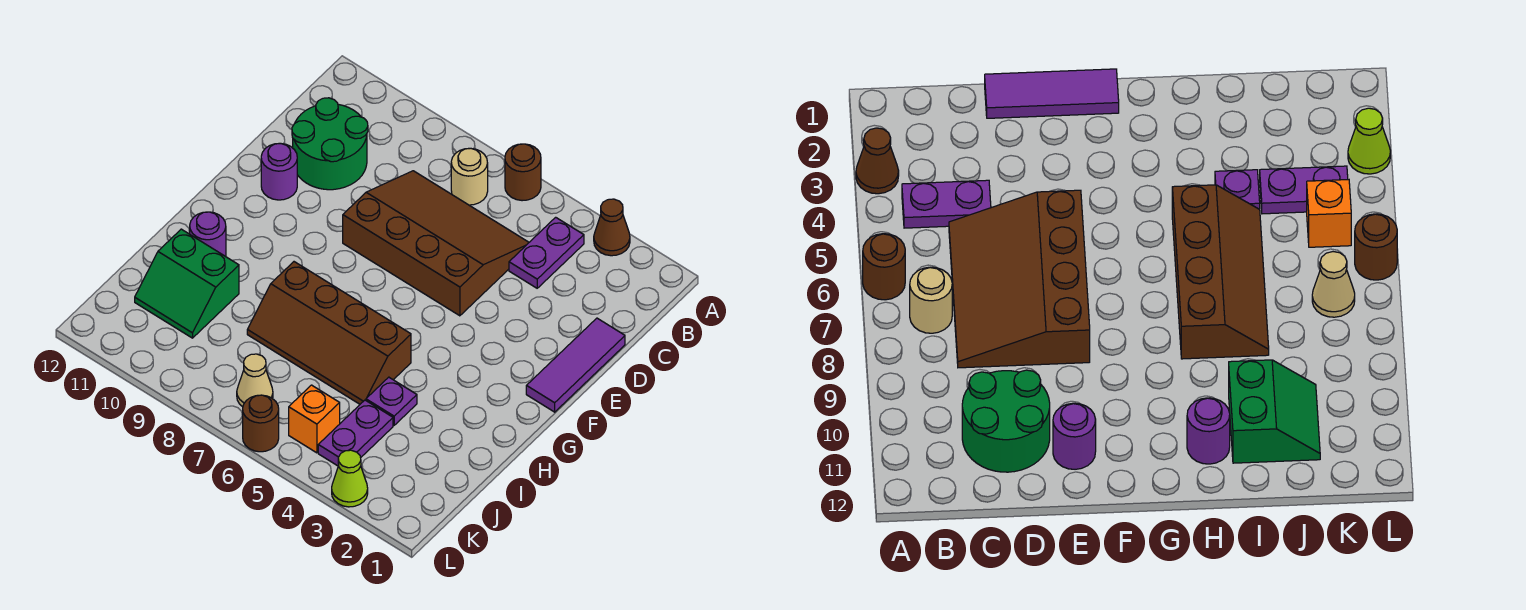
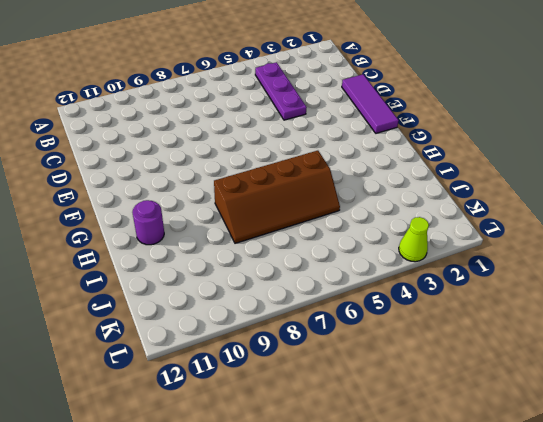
purple plate B4:D4 level 1 -> purple plate B4:C4 level 1
none -> brown cone A3 level 1
none -> brown round brick A6 level 1
none -> tan round brick B7 level 1

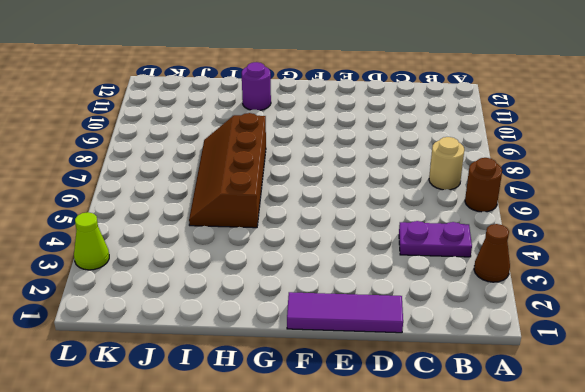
none -> brown slope C5:E8 level 1 top E
none -> green round brick C10:D11 level 1
none -> purple round brick E11 level 1

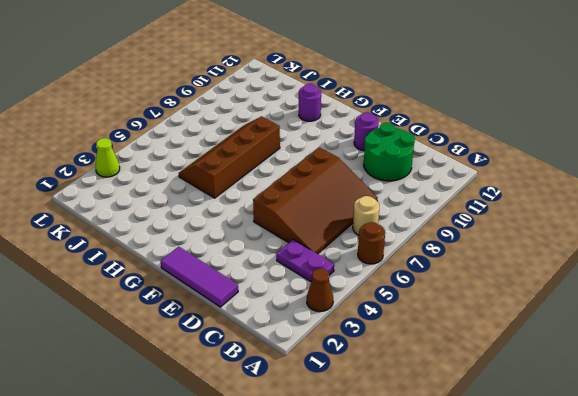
none -> purple plate I4 level 1
none -> green slope I10:J11 level 1 top I
none -> purple plate J4:K4 level 1

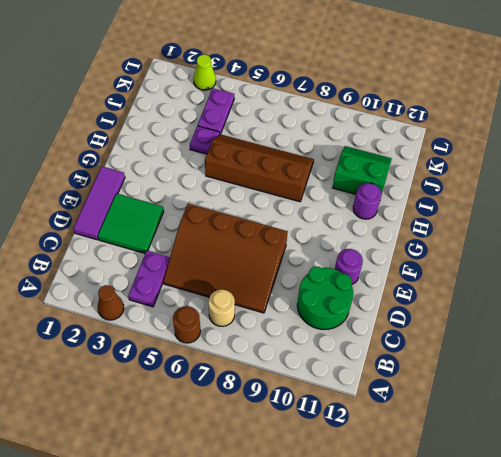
green tile D2:E3 level 1 -> none
none -> orange brick K5 level 1
none -> tan cone K7 level 1
none -> brown round brick L6 level 1

